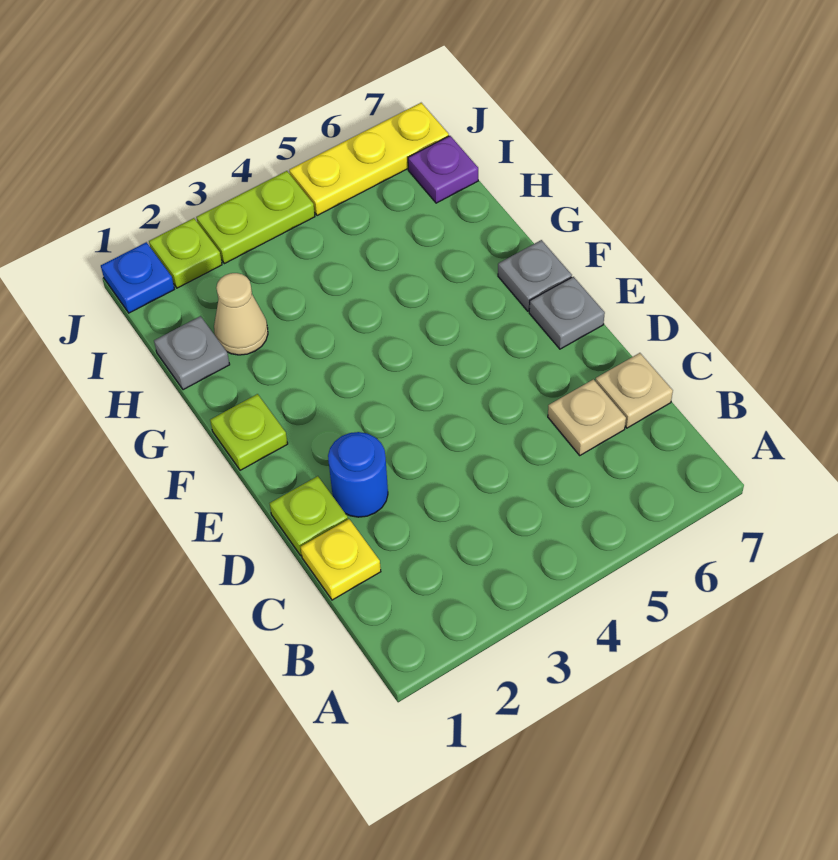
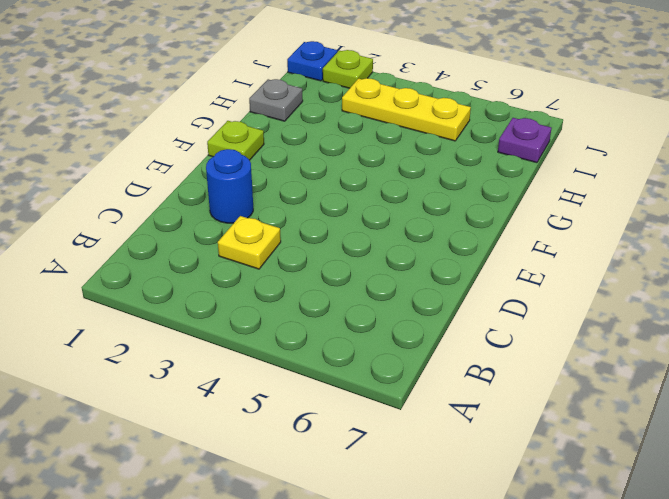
yellow plate C3 level 1 -> yellow plate C1 level 1
yellow plate I3:I5 level 1 -> yellow plate J5:J7 level 1
none -> tan plate C6 level 1
none -> tan plate C7 level 1
none -> lime plate D1 level 1

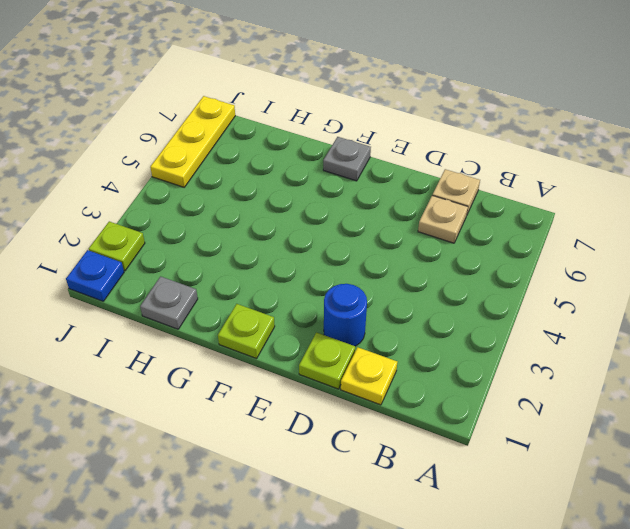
none -> grey plate E7 level 1
none -> tan cone H2 level 1
none -> purple plate I7 level 1

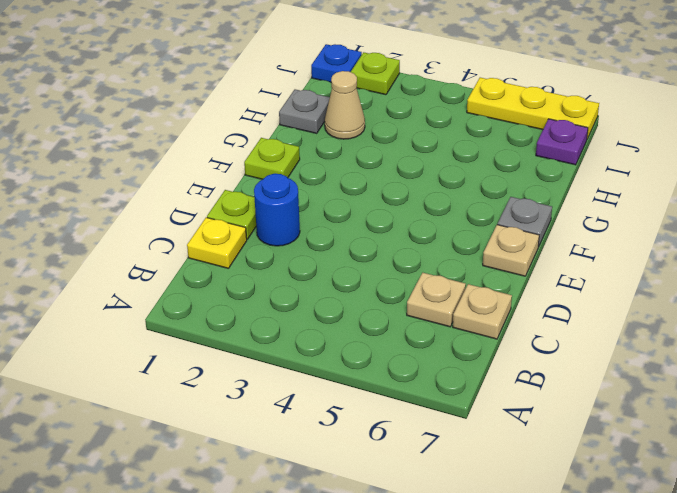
tan plate E7 level 1 -> grey plate E7 level 1
none -> lime plate J3:J4 level 1

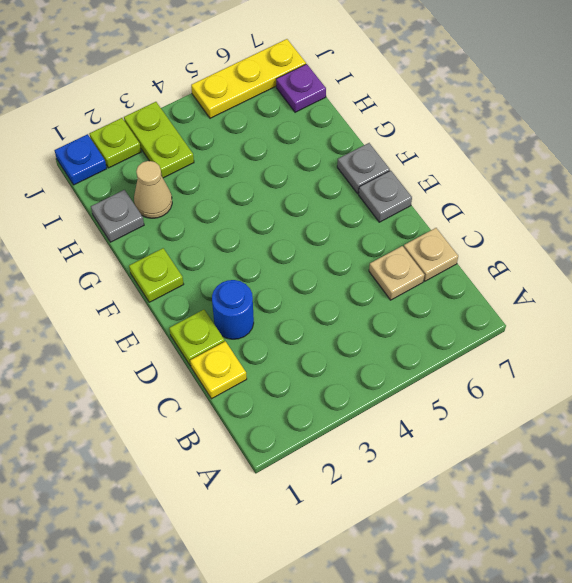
lime plate I3:J3 level 1 -> lime plate J3:J4 level 1

